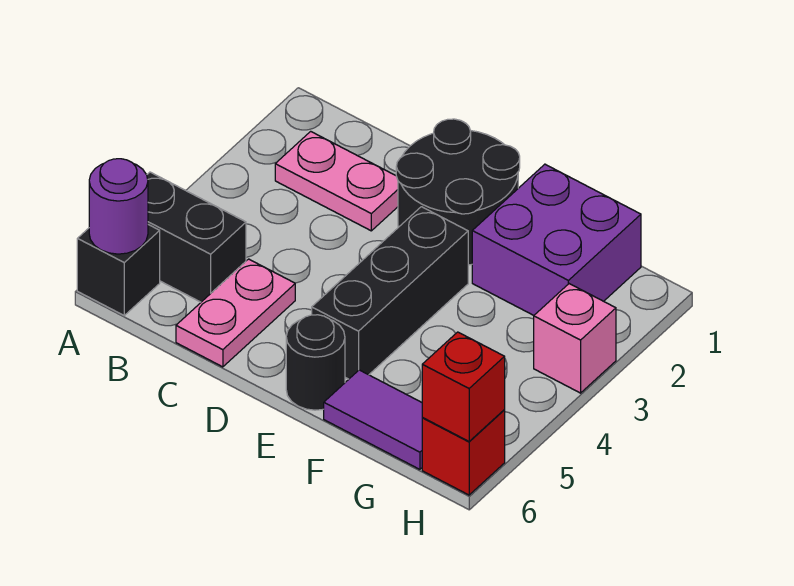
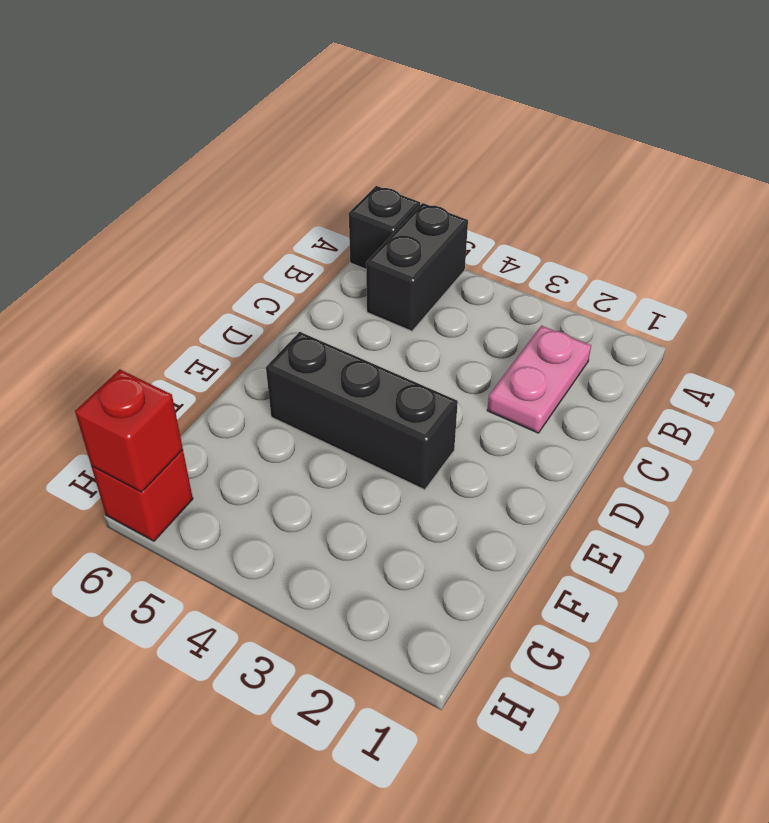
none -> pink plate C5:C6 level 1
none -> black round brick D1:E2 level 1
none -> black round brick E6 level 1

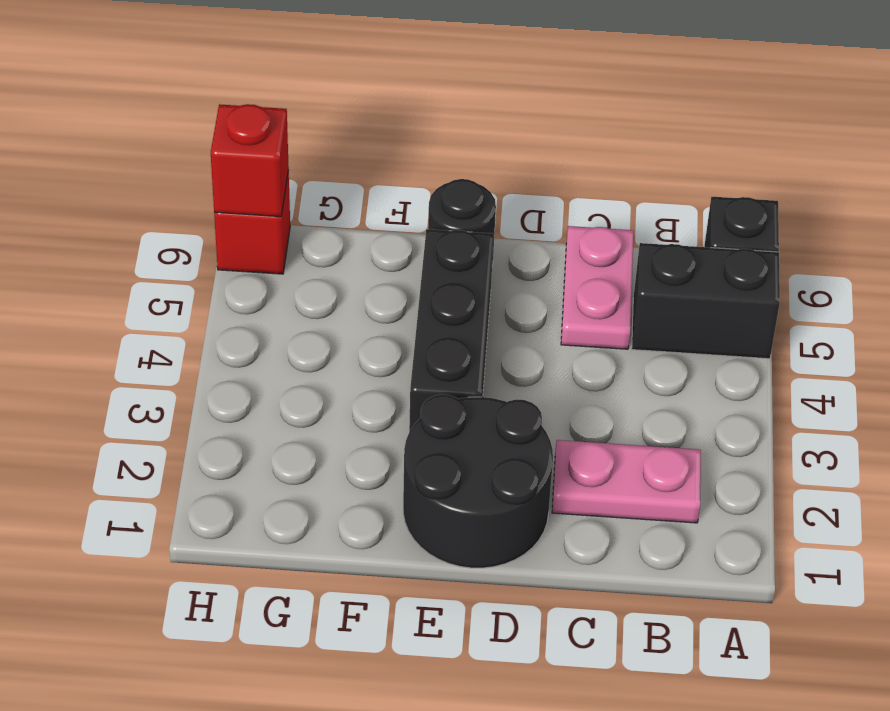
none -> purple brick F1:G2 level 1
none -> purple tile F6:G6 level 1
none -> pink brick H3 level 1

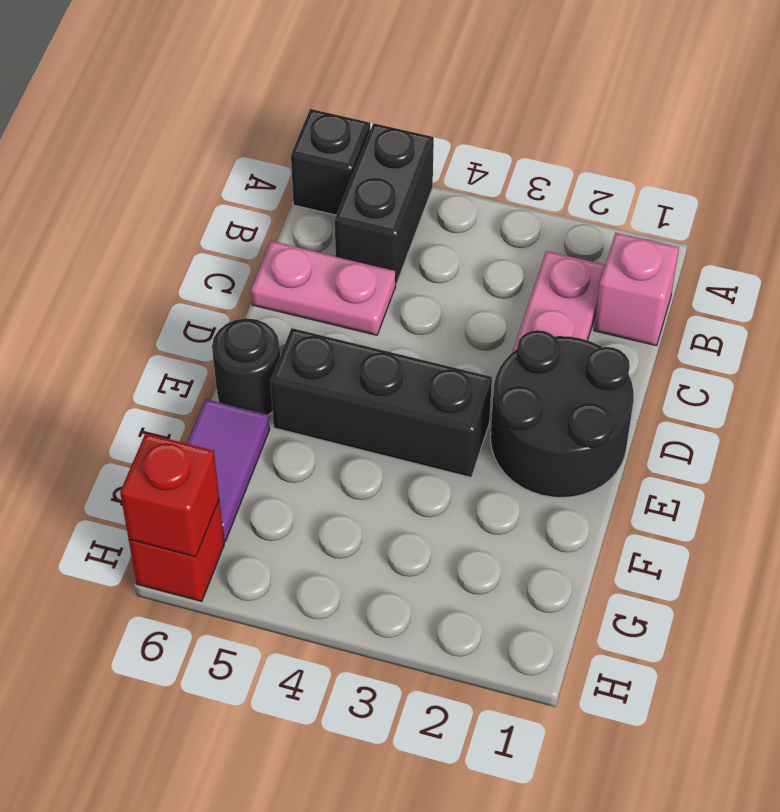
pink brick B1 level 1 -> pink brick H3 level 1
none -> purple brick F1:G2 level 1
none -> purple round brick A6 level 2

